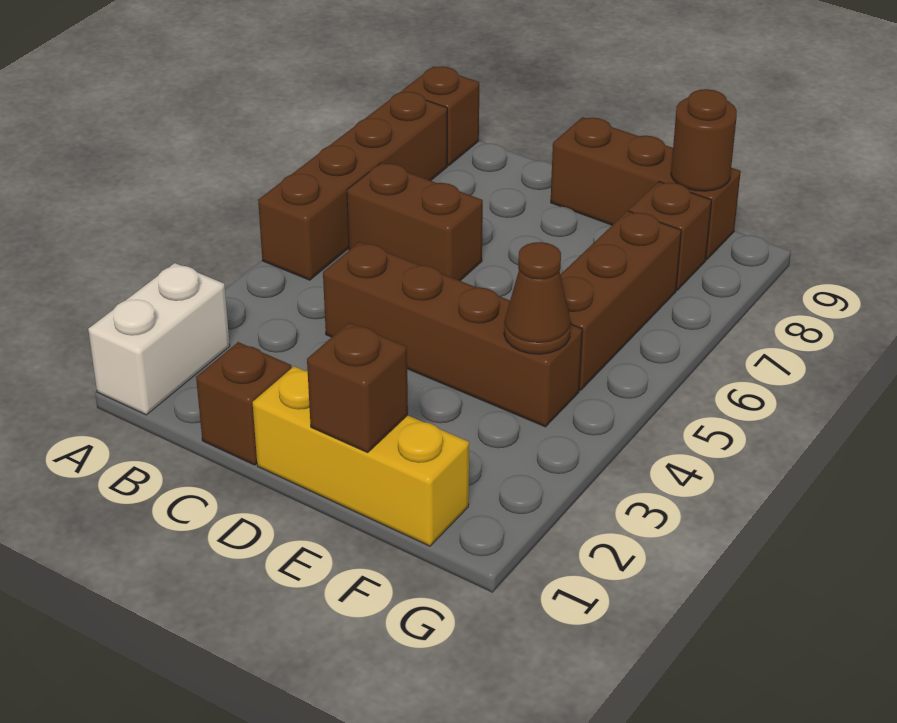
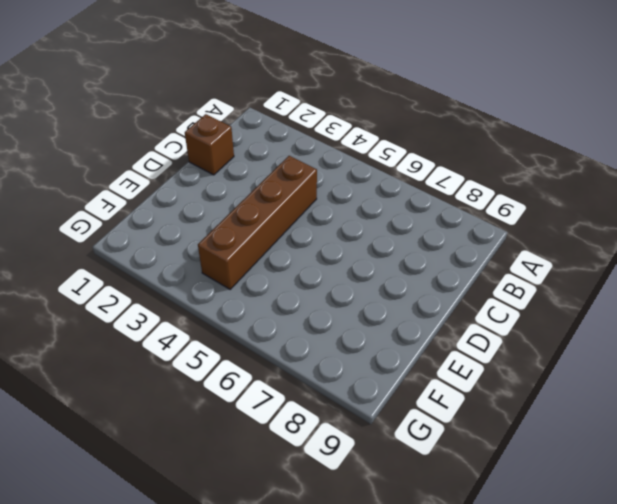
none -> white brick A1:A2 level 1
none -> brown brick A5:A8 level 1
none -> brown brick A9 level 1

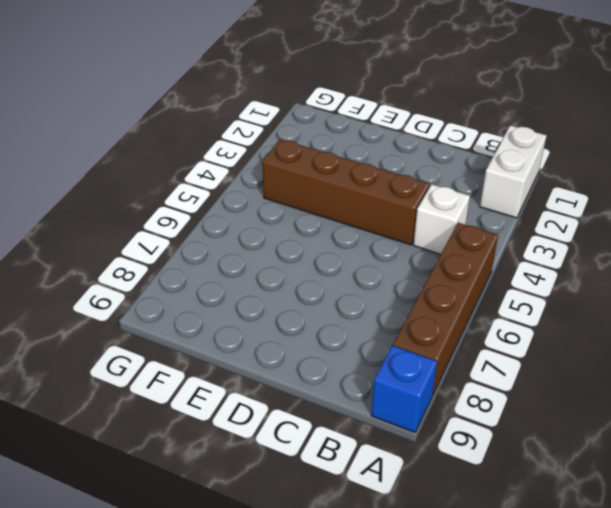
blue brick A9 level 1 -> brown brick A9 level 1
white brick B4 level 1 -> none
none -> brown brick B6:C6 level 1
none -> brown brick C1 level 1
none -> yellow brick D1:F1 level 1

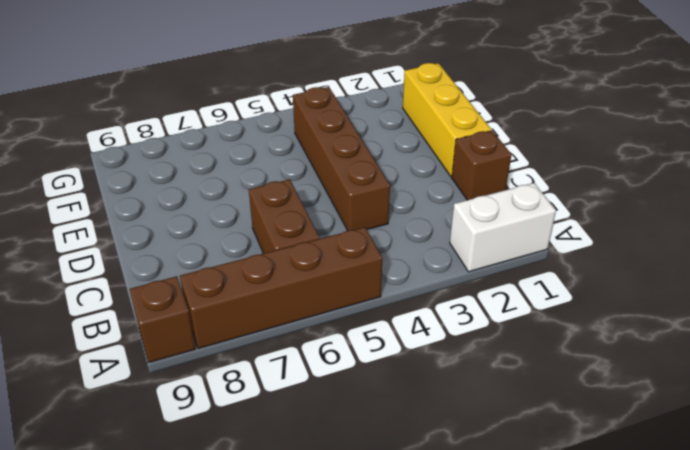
none -> brown brick D9:F9 level 1
none -> brown brick F5:F7 level 1
none -> brown brick F8 level 1

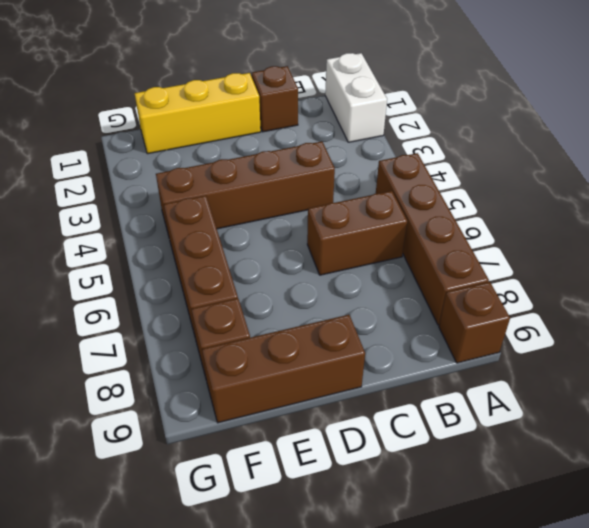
none -> brown brick E1 level 2
none -> brown cone F4 level 2
none -> brown round brick F9 level 2

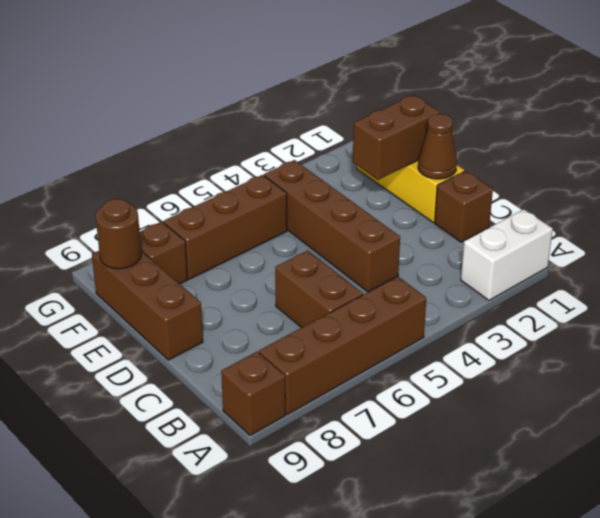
brown cone D1 level 2 -> brown cone F4 level 2
brown brick E1:E2 level 2 -> brown brick E1 level 2

